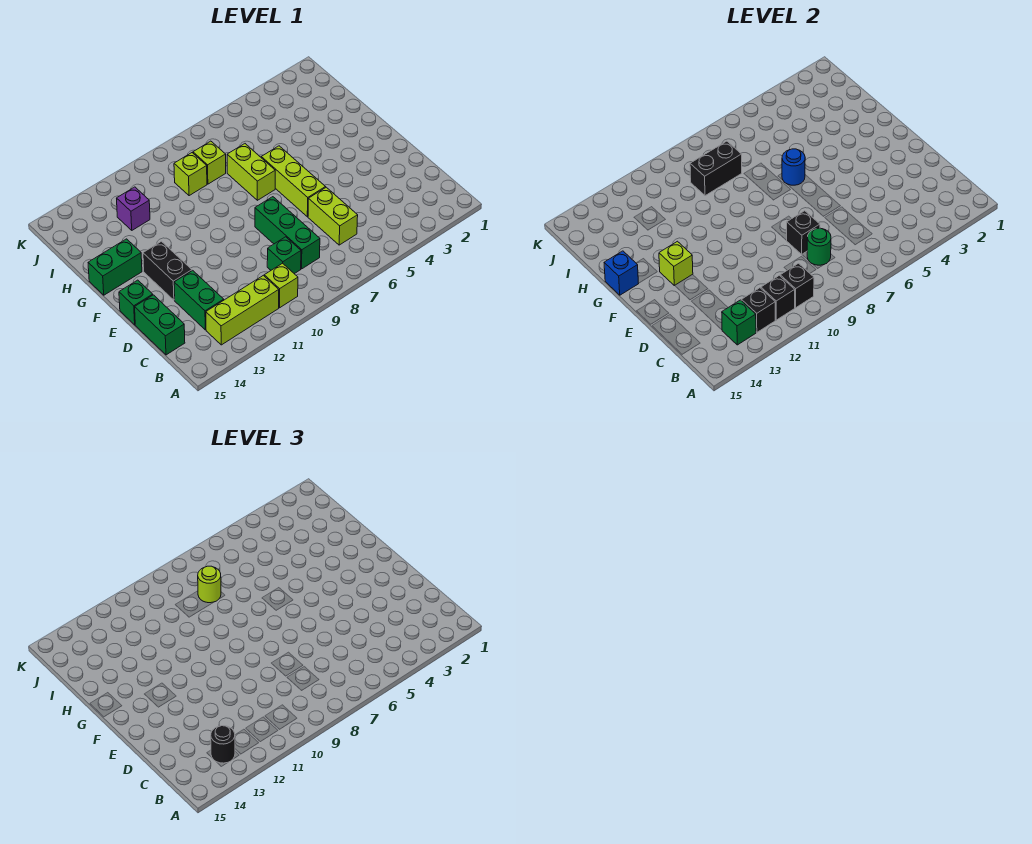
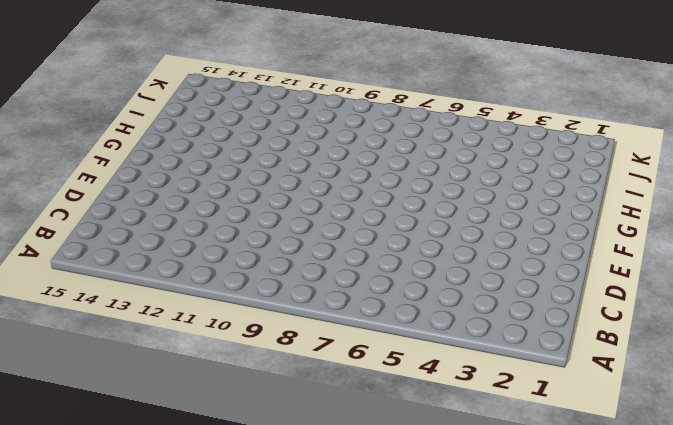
none -> lime brick B10 level 1
none -> lime brick B11:B13 level 1
none -> lime brick C6:D6 level 1

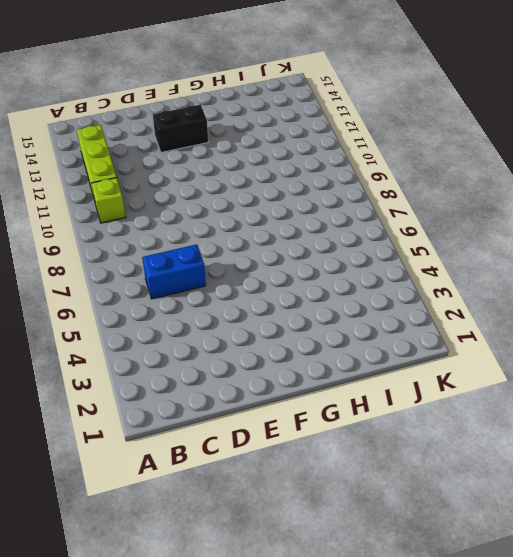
blue brick C6:D6 level 1 -> lime brick C6:D6 level 1
none -> green brick C8:E8 level 1
none -> green brick C9 level 1
none -> green brick C13:D13 level 1

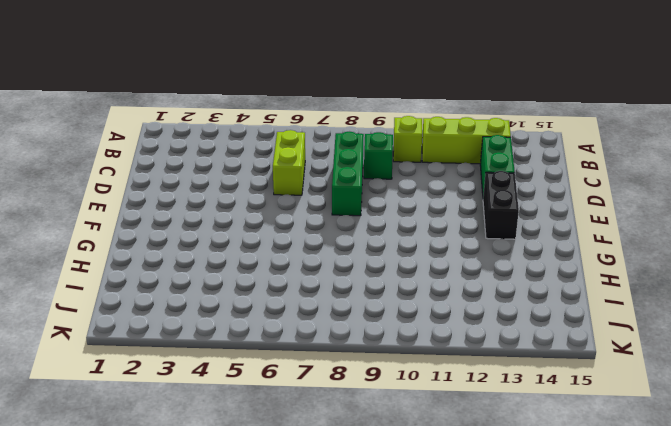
none -> green brick C15:D15 level 1
none -> lime brick E6:G6 level 1
none -> green brick E15 level 1

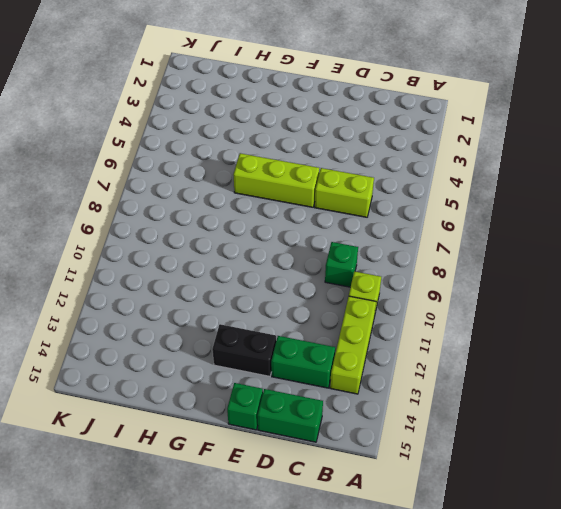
none -> green brick C8:E8 level 1
none -> lime brick G7:H7 level 1
none -> green brick G14:G15 level 1

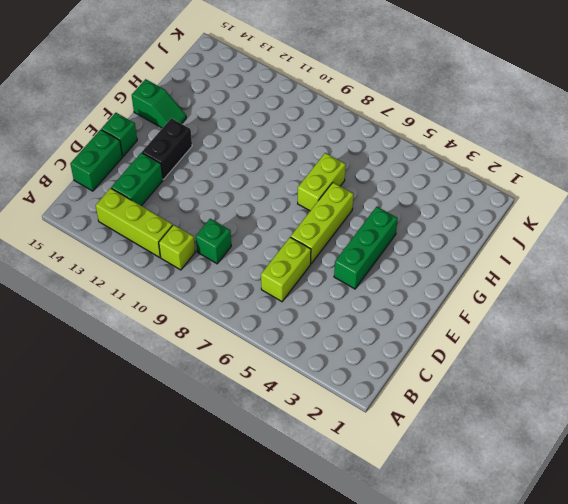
green brick E4:G4 level 1 -> green brick C8:E8 level 1
green slope G14:G15 level 1 top 15 -> green brick G14:G15 level 1
none -> lime brick I8 level 1
none -> lime brick I9 level 1
none -> purple brick I12 level 1

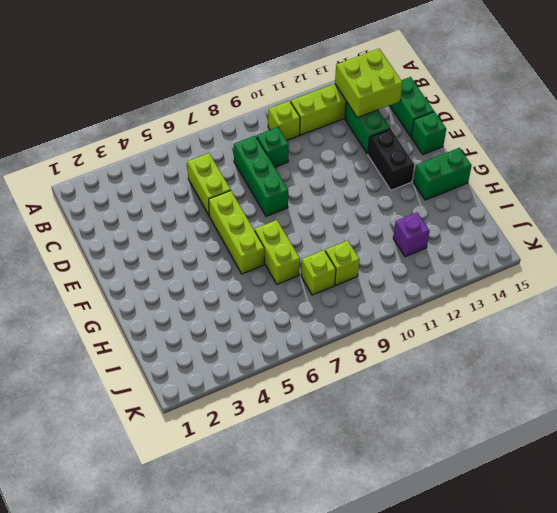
lime brick B13:C14 level 2 -> green brick B13 level 2
none -> black brick B10 level 2
none -> black brick B11 level 2
none -> black brick B12 level 2

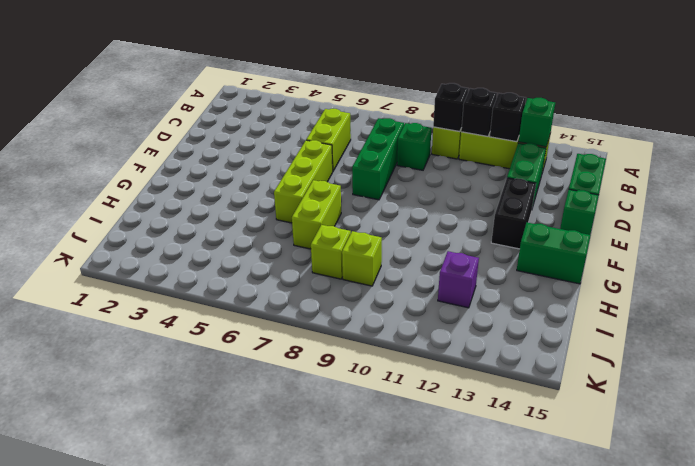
none -> green round brick C8 level 2
none -> black brick D8 level 2
none -> lime brick F13 level 2

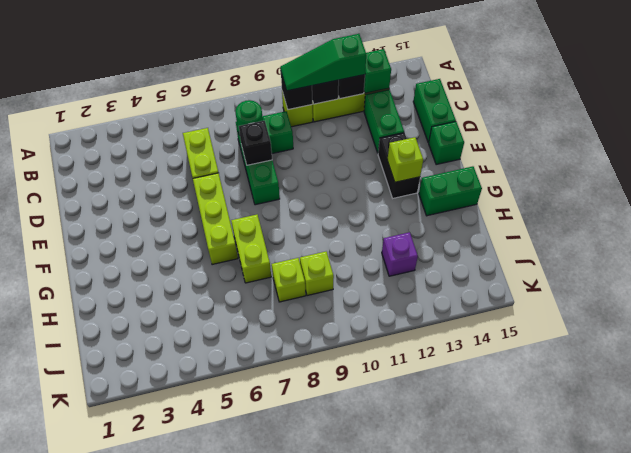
green slope B10:B12 level 3 top 12 -> none
none -> blue round brick G6 level 2
none -> blue brick G15 level 2
none -> black brick I8:I9 level 2

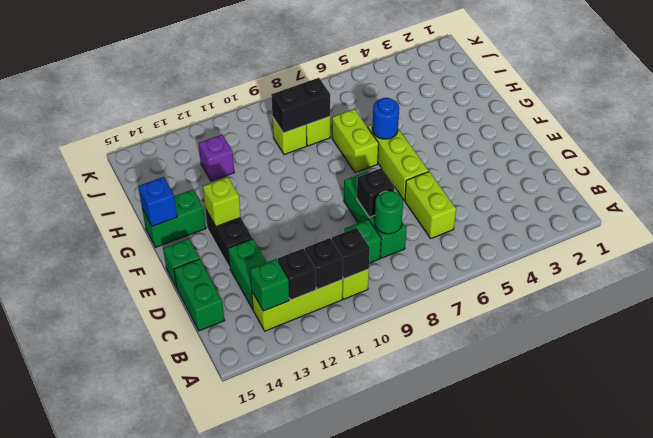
none -> black round brick B13 level 3
none -> lime round brick I8 level 3

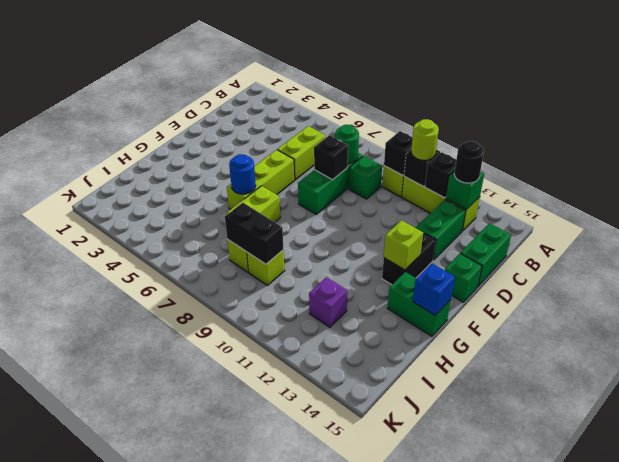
lime round brick B11 level 3 -> lime round brick I8 level 3

